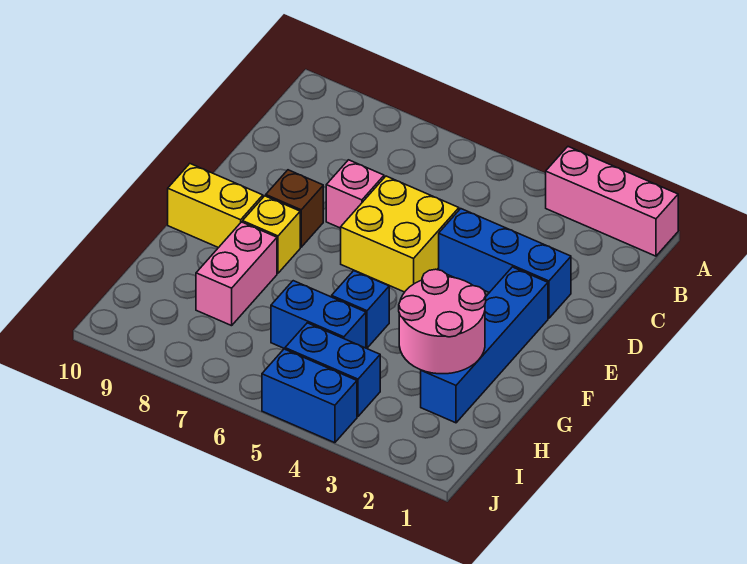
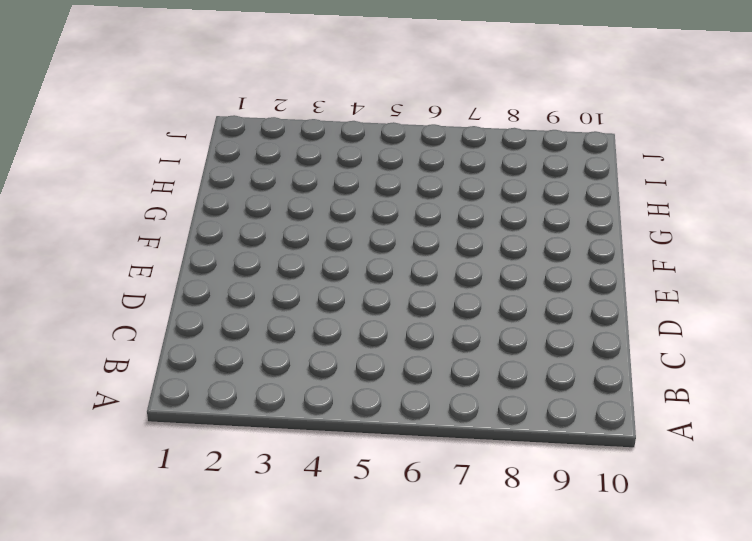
none -> pink brick A1:A3 level 1
none -> blue brick D2:D4 level 1
none -> yellow brick D5:E6 level 1

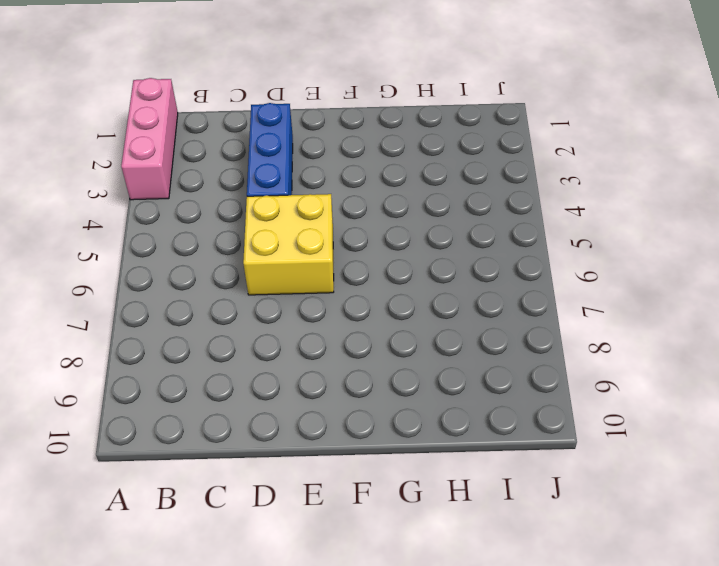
none -> pink brick D7 level 1
none -> blue brick E2:H2 level 1
none -> brown brick E8 level 1

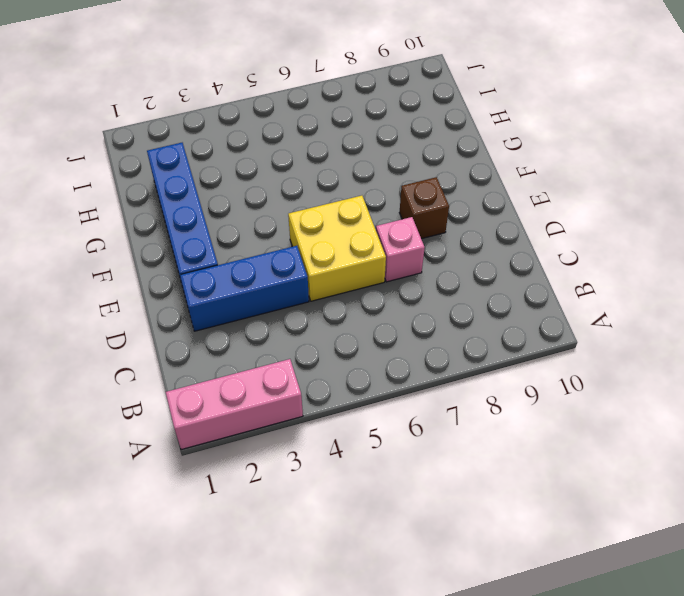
none -> yellow brick F8 level 1
none -> yellow brick F9:F10 level 1
none -> blue brick G5 level 1

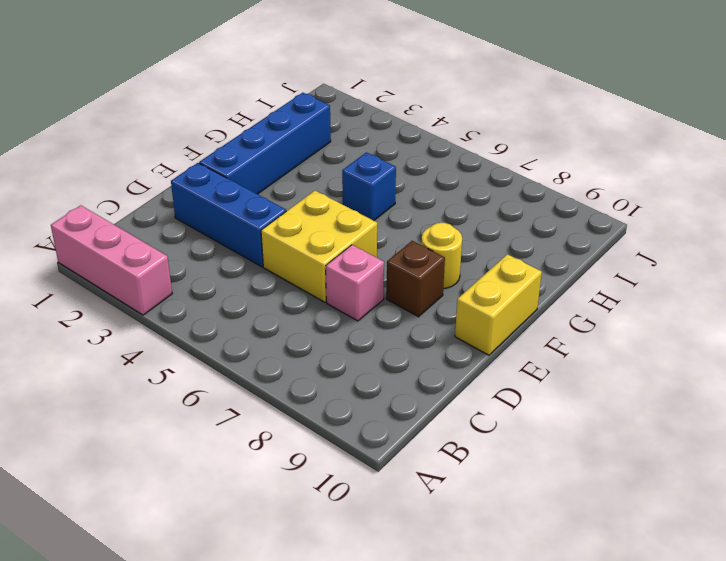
yellow brick E10:F10 level 1 -> yellow brick F9:F10 level 1
yellow round brick F8 level 1 -> yellow brick F8 level 1
none -> pink brick G8:H8 level 1
none -> blue brick H5:H6 level 1
none -> blue brick I4:I5 level 1

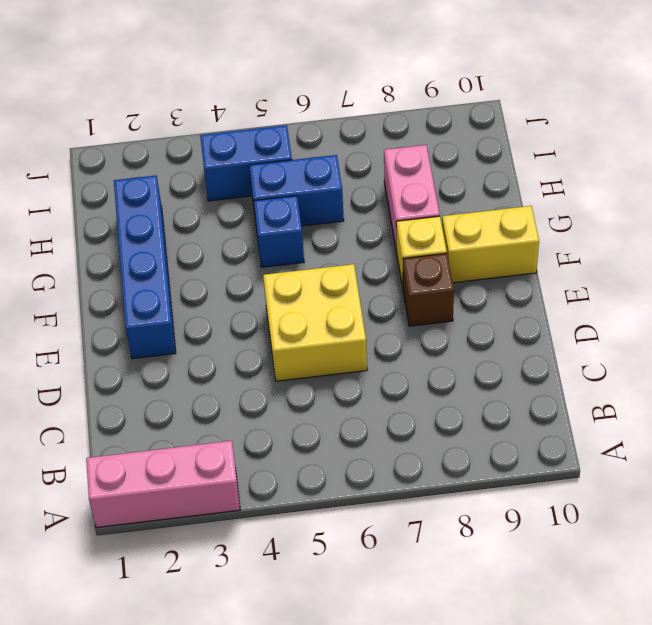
none -> blue brick D2:D4 level 1
none -> pink brick D7 level 1
none -> blue brick J4:J5 level 1

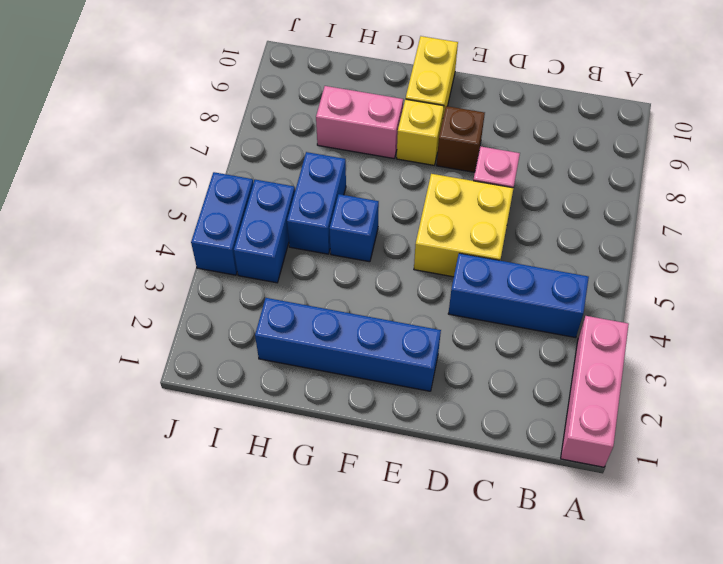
blue brick B4:D4 level 1 -> blue brick D2:D4 level 1
none -> pink round brick G2:H3 level 2

